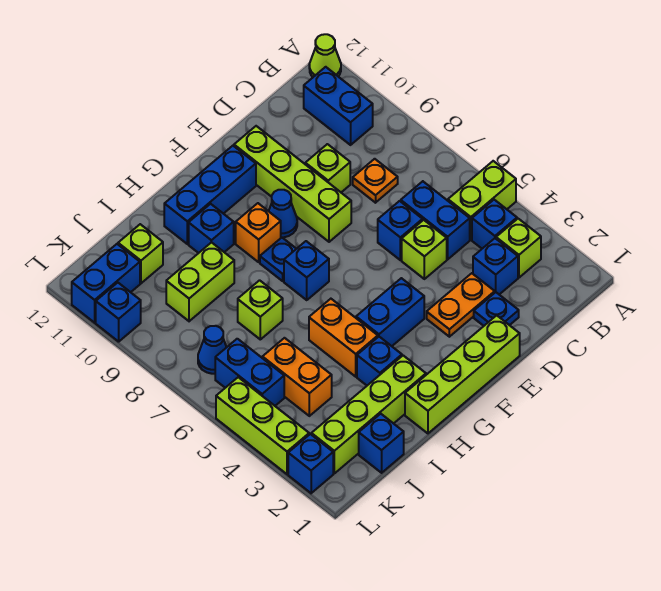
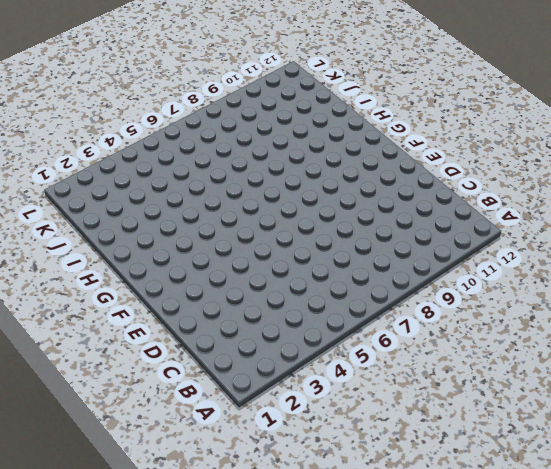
none -> lime brick A5:B5 level 1
none -> lime cone A12 level 1
none -> lime brick B3 level 1
none -> blue brick B4 level 1

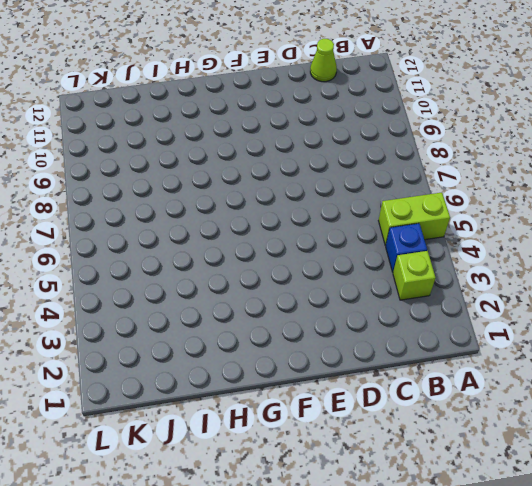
lime cone C12 level 1 -> lime cone A12 level 1
none -> blue brick B10:B11 level 1
none -> blue brick C3 level 1
none -> blue brick C5:C6 level 1
none -> orange plate C8 level 1

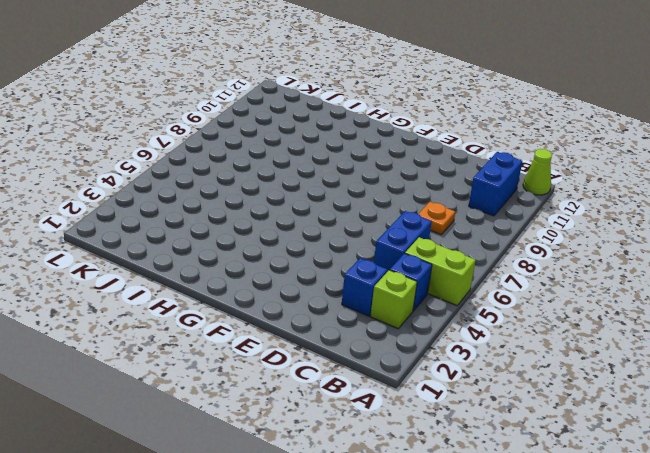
none -> blue plate D2 level 1
none -> orange plate D3:E3 level 1
none -> lime brick D5 level 1
none -> blue brick D6 level 1

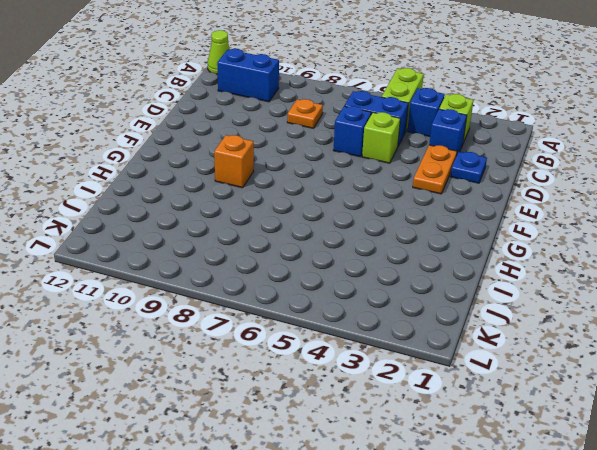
none -> lime brick D9 level 1
none -> lime brick E1:H1 level 1
none -> lime brick E8:E11 level 1
none -> blue brick F4:G4 level 1

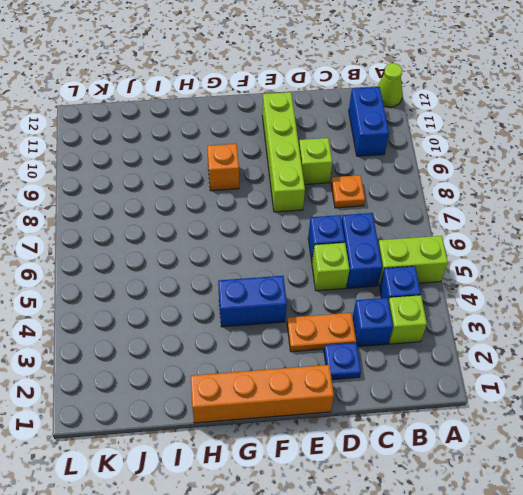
orange brick E1:H1 level 1 -> lime brick E1:H1 level 1
none -> blue cone F9 level 1
none -> blue brick F11:H11 level 1
none -> blue brick G7 level 1
none -> blue plate G8 level 1

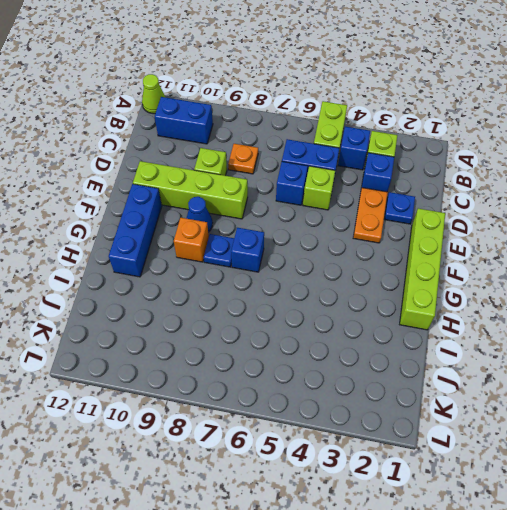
none -> blue brick F4:G4 level 1
none -> lime brick H2:K2 level 1
none -> blue brick H3 level 1
none -> orange brick H4:H5 level 1

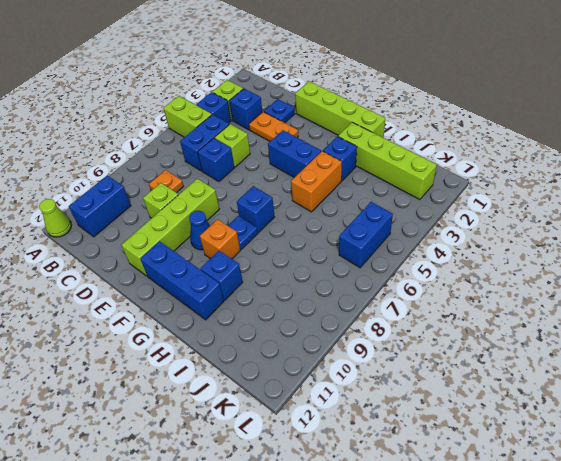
none -> lime brick I7 level 1
none -> lime brick I9:J9 level 1
none -> blue brick J1 level 1
none -> orange brick J4:J5 level 1

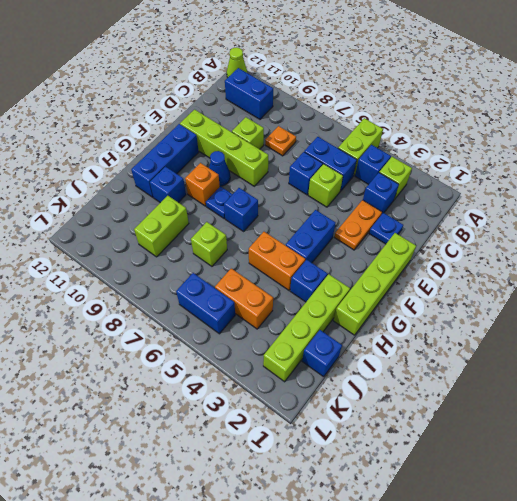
none -> lime brick J11 level 1
none -> blue cone K7 level 1
none -> blue brick K11:L11 level 1
none -> blue brick L2 level 1

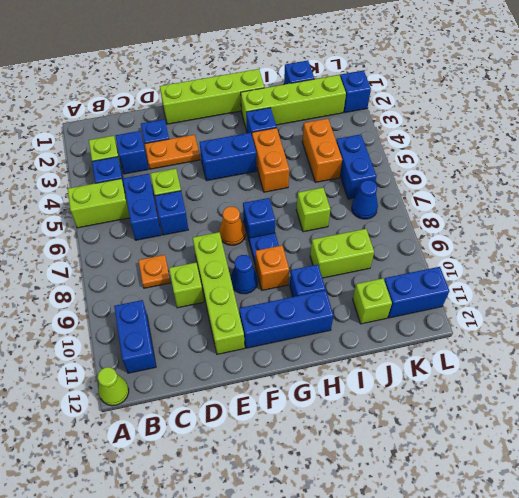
orange cone F7 level 1 -> none
none -> lime brick L3:L5 level 1
none -> blue brick L10 level 1

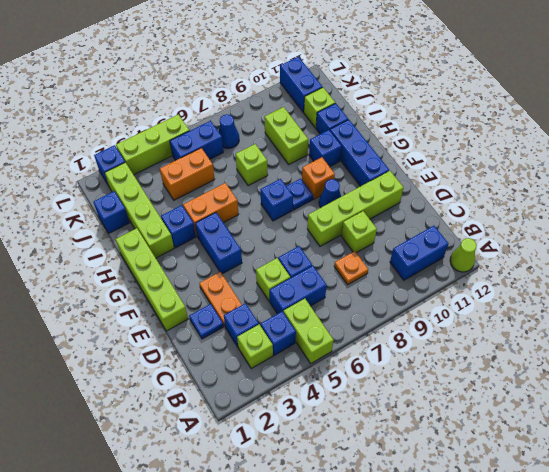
blue brick I11 level 1 -> blue brick L10 level 1

